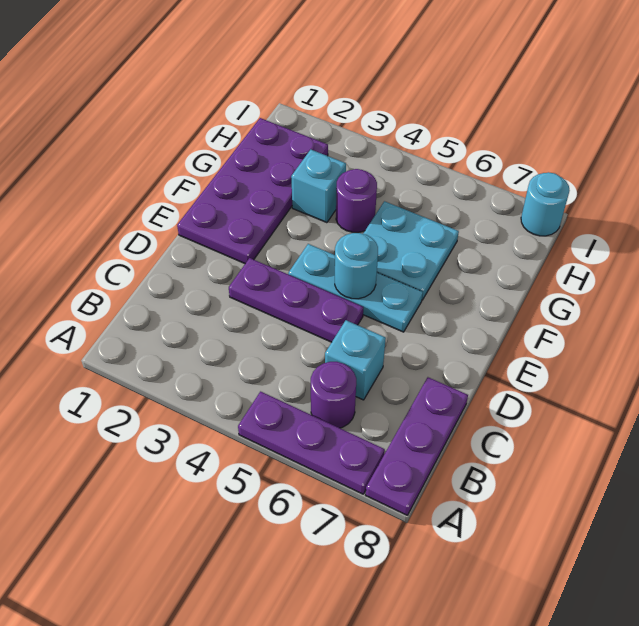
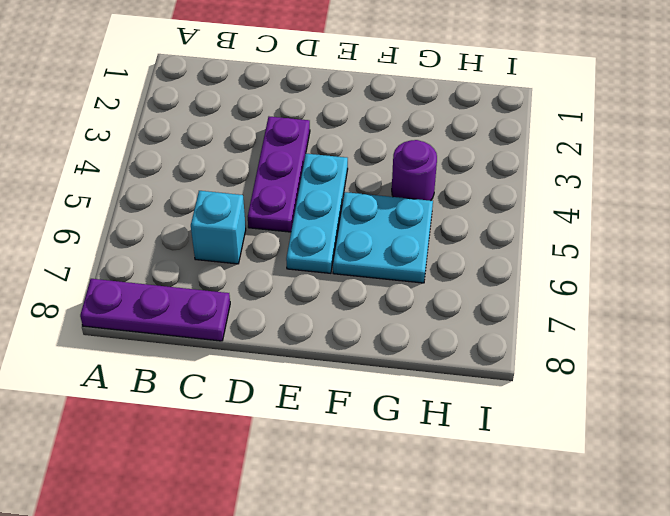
none -> purple plate A5:A7 level 1
none -> purple round brick B6 level 1
none -> purple plate E1:H2 level 1

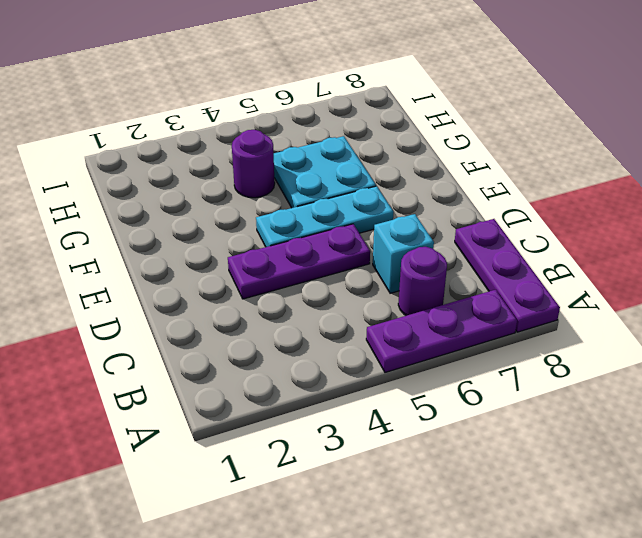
none -> purple plate E1:H2 level 1
none -> cyan brick G3 level 1
none -> cyan round brick I8 level 1

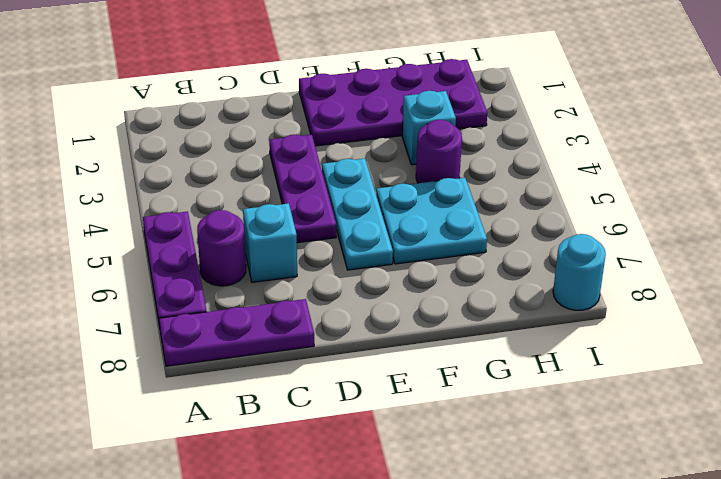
none -> cyan round brick E5 level 2

